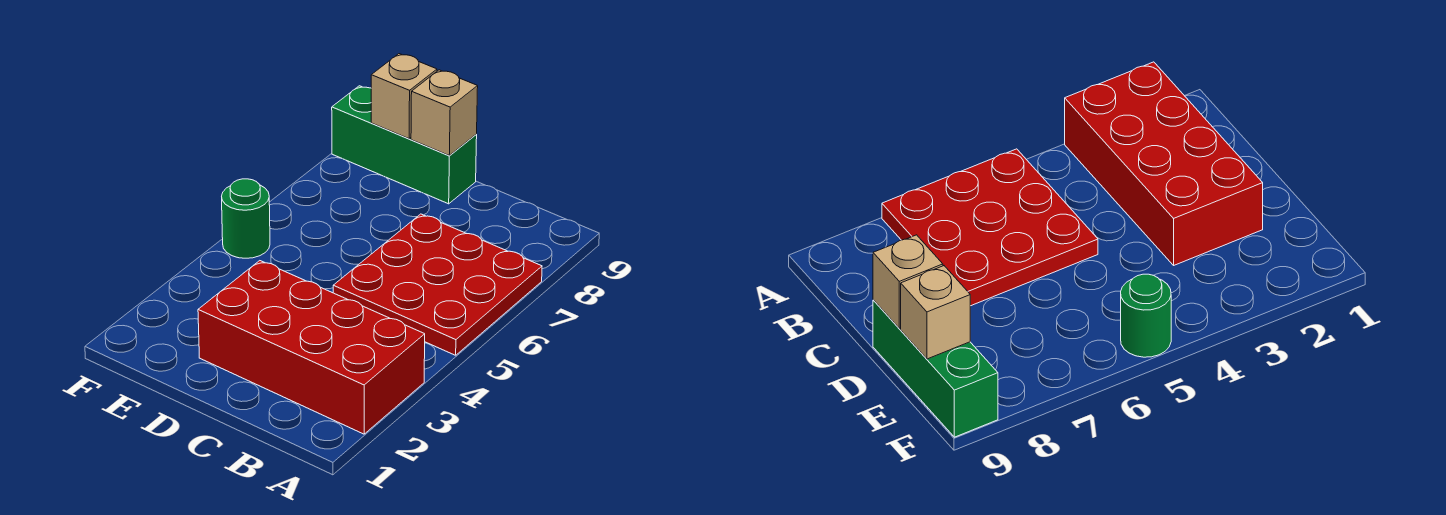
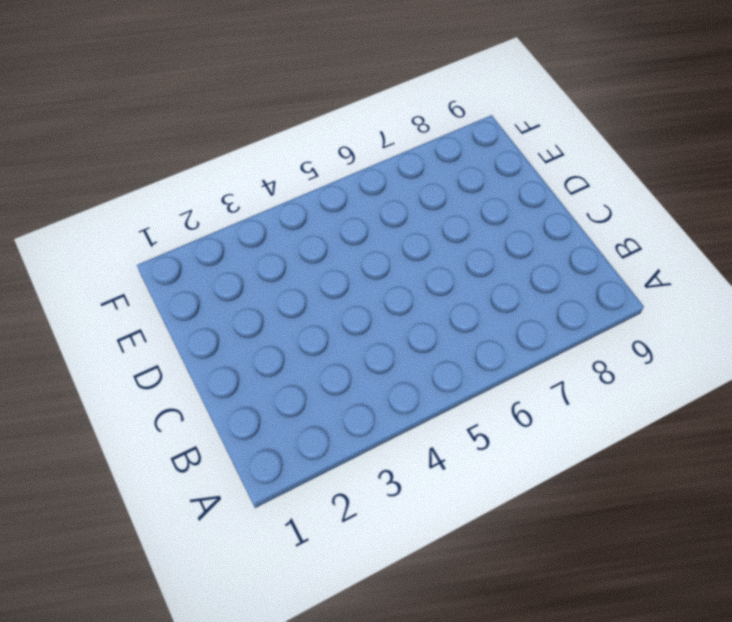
none -> red brick A2:D3 level 1
none -> red plate A5:C7 level 1

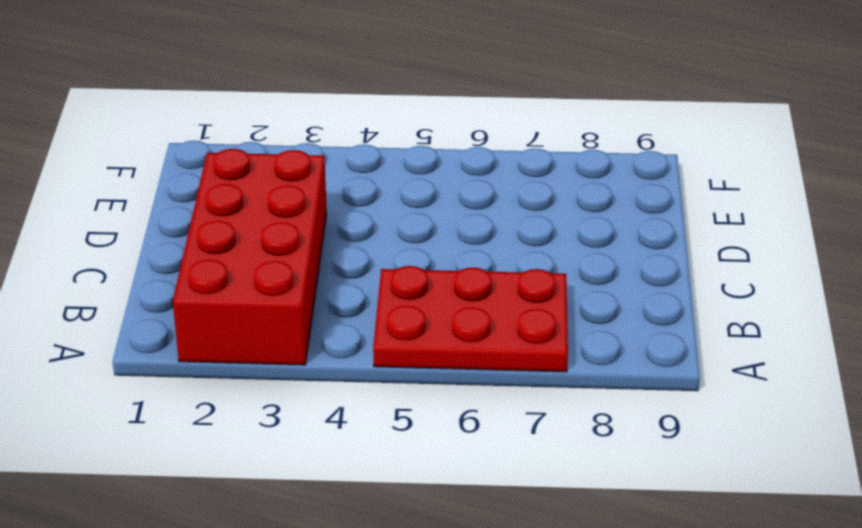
red plate A5:B7 level 1 -> red plate A5:C7 level 1
none -> green brick D9:F9 level 1
none -> green round brick F5 level 1

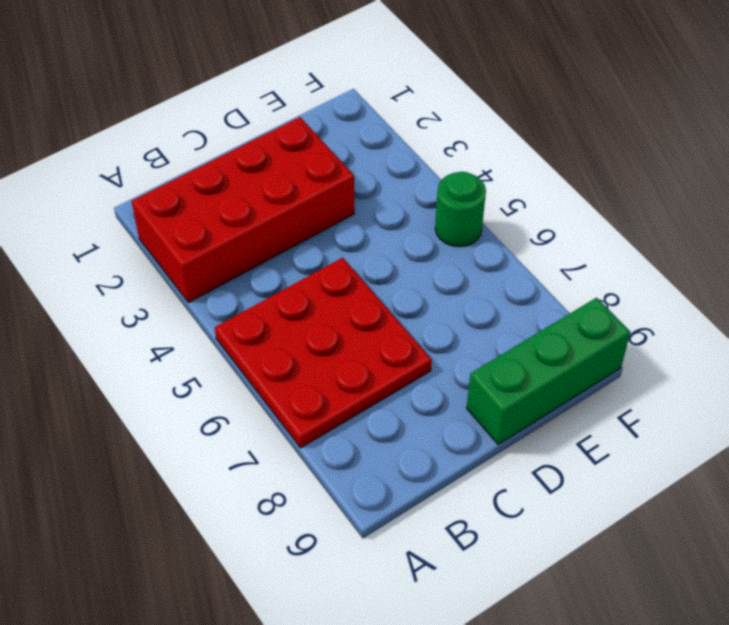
none -> tan brick D9 level 2
none -> tan brick E9 level 2

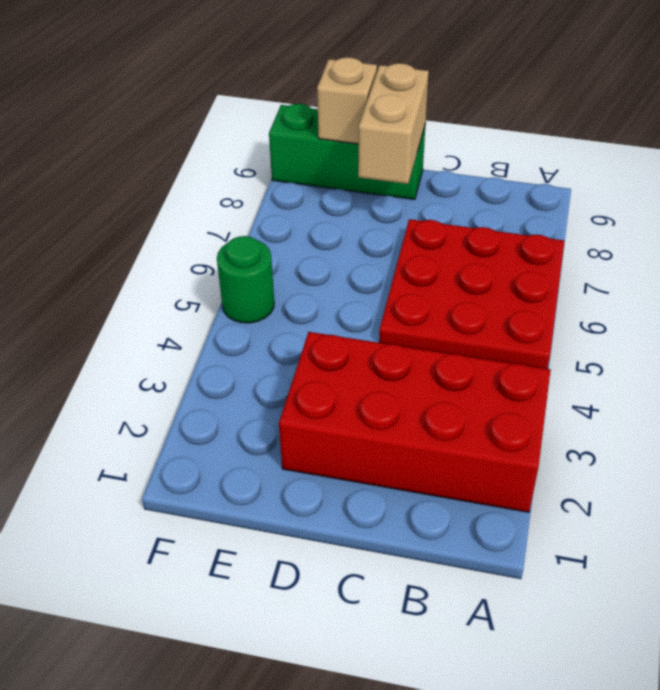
tan brick D8:D9 level 2 -> tan brick D9 level 2

